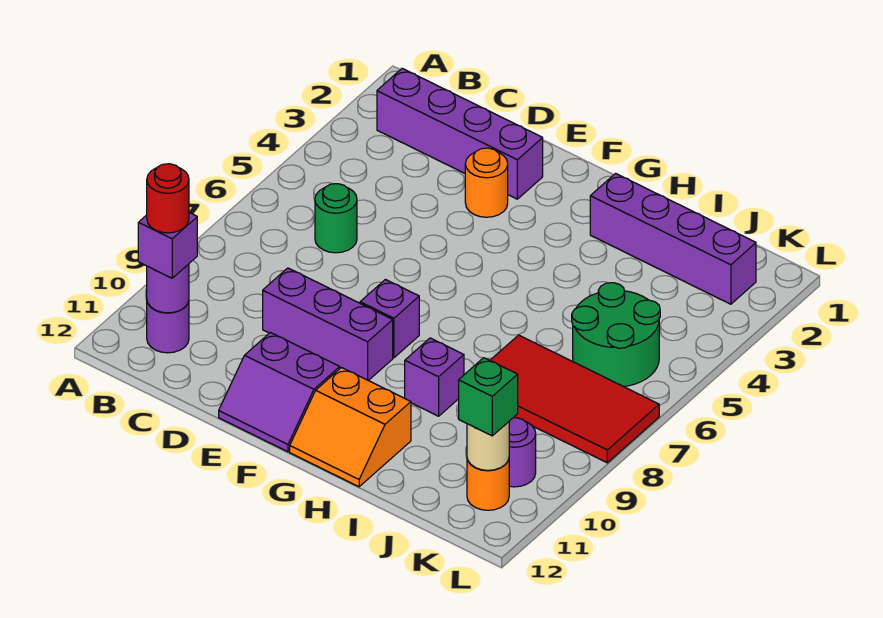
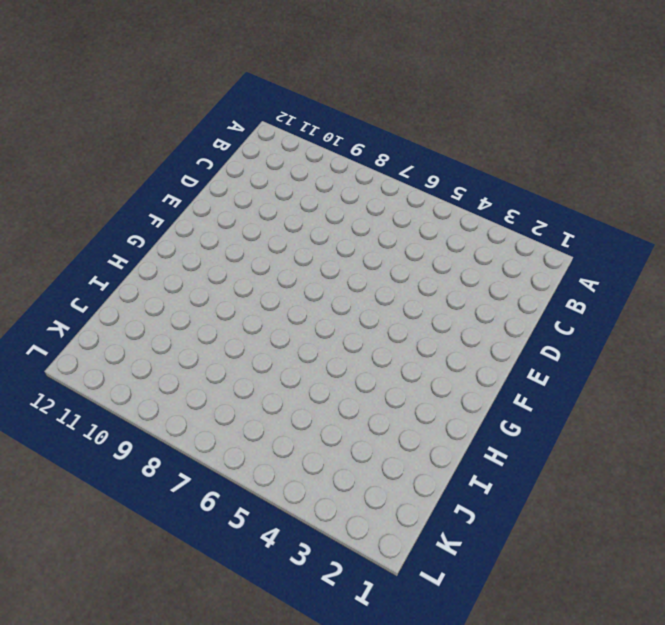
none -> purple brick B2:E2 level 1
none -> purple round brick B11 level 1
none -> green round brick C6 level 1

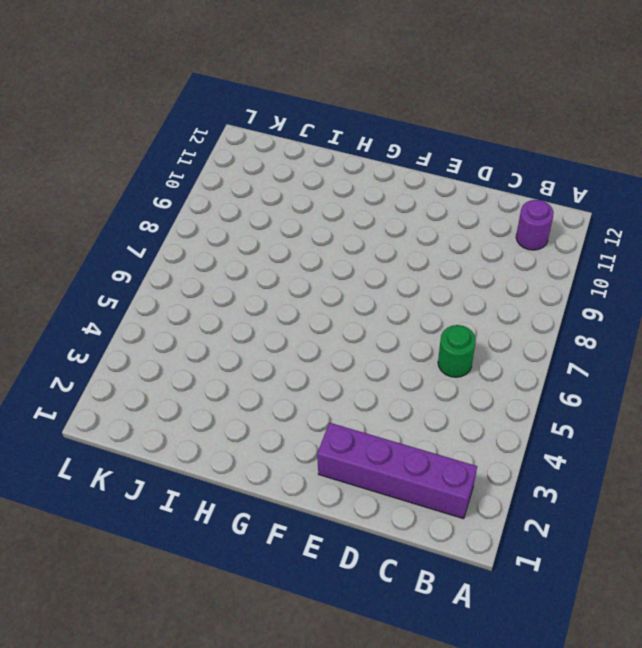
none -> purple brick D9:F9 level 1
none -> orange round brick E3 level 1
none -> purple slope E11:F12 level 1 top 11

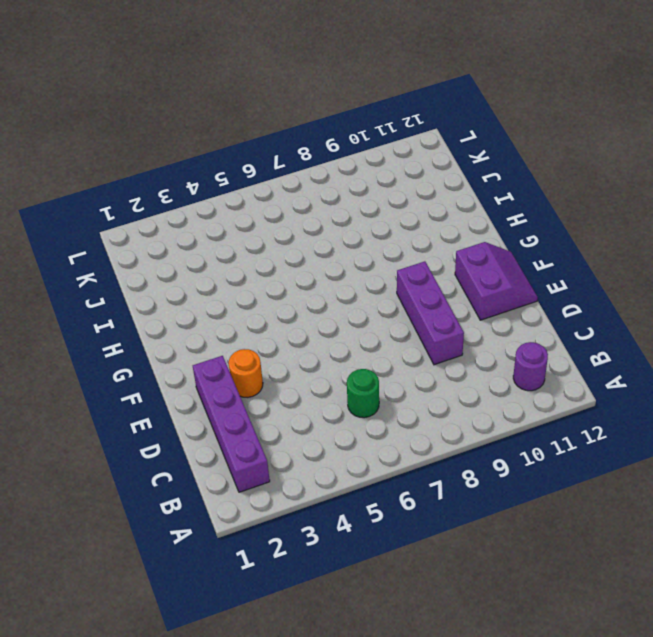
none -> purple brick F8 level 1
none -> orange slope G11:H12 level 1 top 11
none -> purple brick H2:K2 level 1

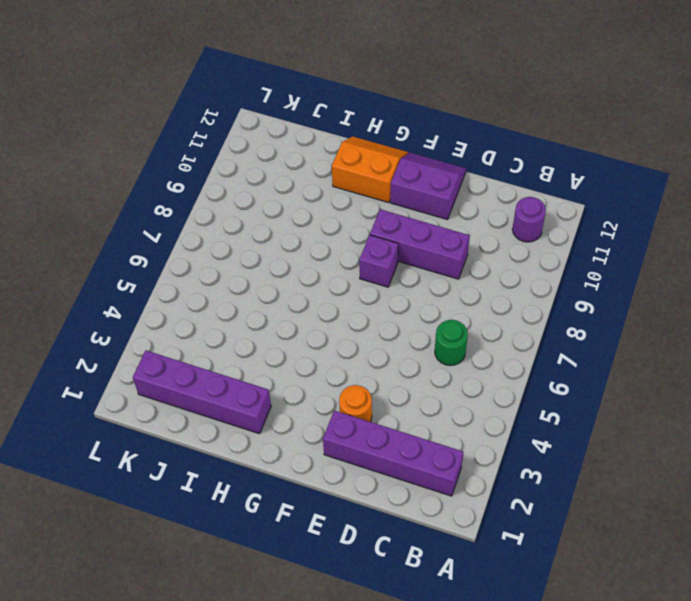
none -> purple brick H9 level 1
none -> red tile I7:L8 level 1
none -> green round brick J5:K6 level 1

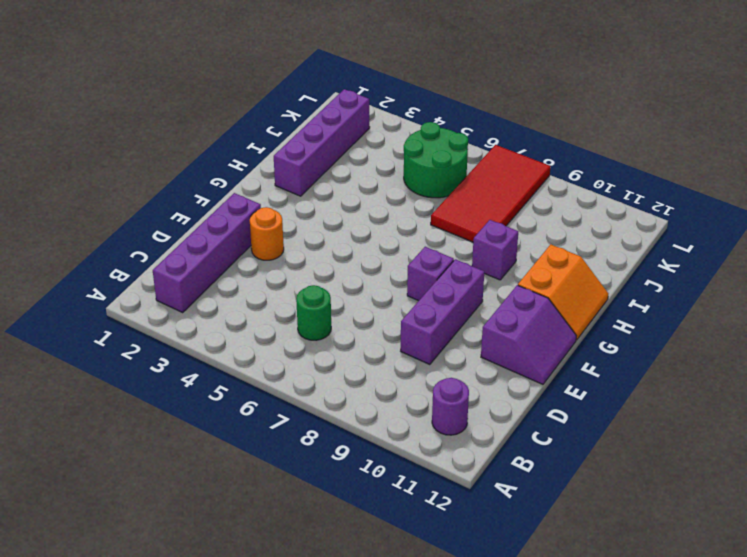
none -> purple round brick K10 level 1
none -> orange round brick K11 level 1
none -> purple round brick B11 level 2

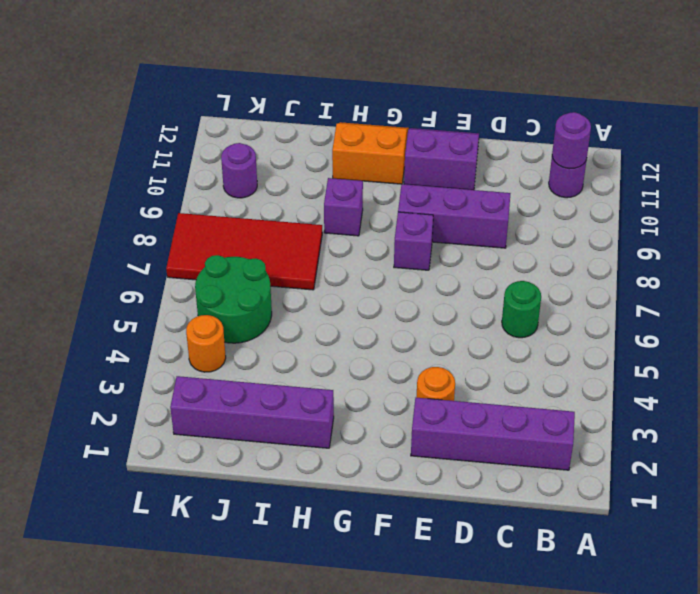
orange round brick K4 level 1 -> orange round brick K11 level 1
none -> tan round brick K11 level 2
none -> purple brick B11 level 3
none -> green brick K11 level 3

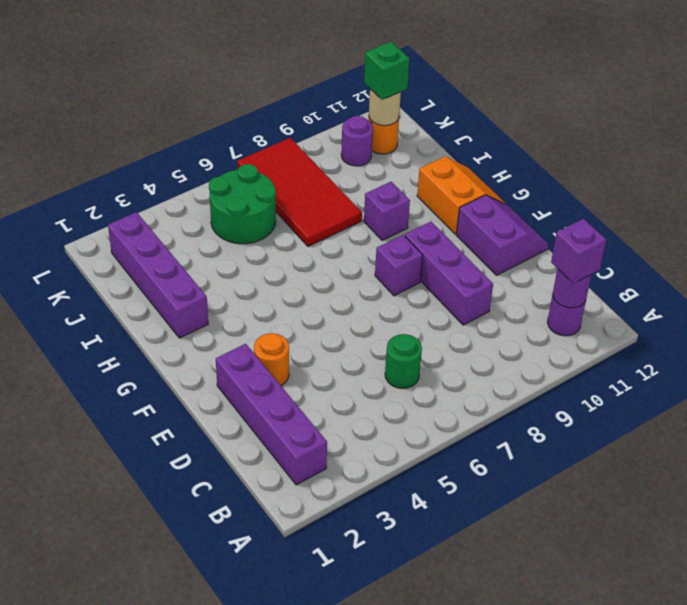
none -> red round brick B11 level 4

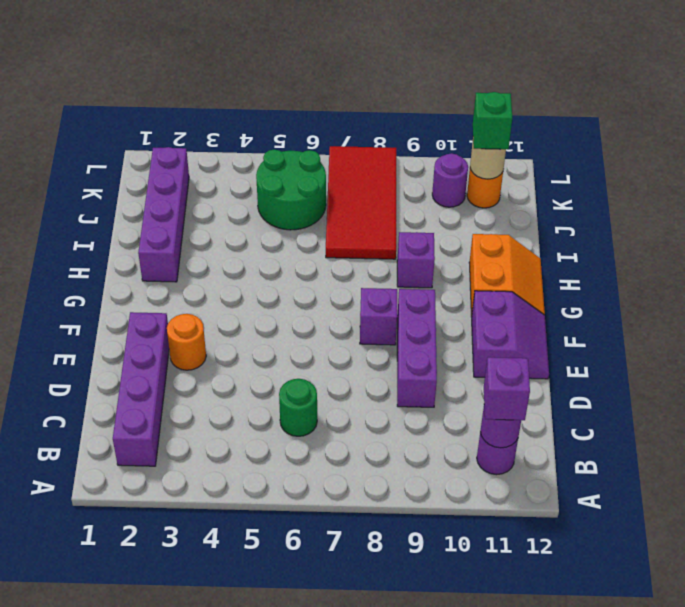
none -> red round brick B11 level 4

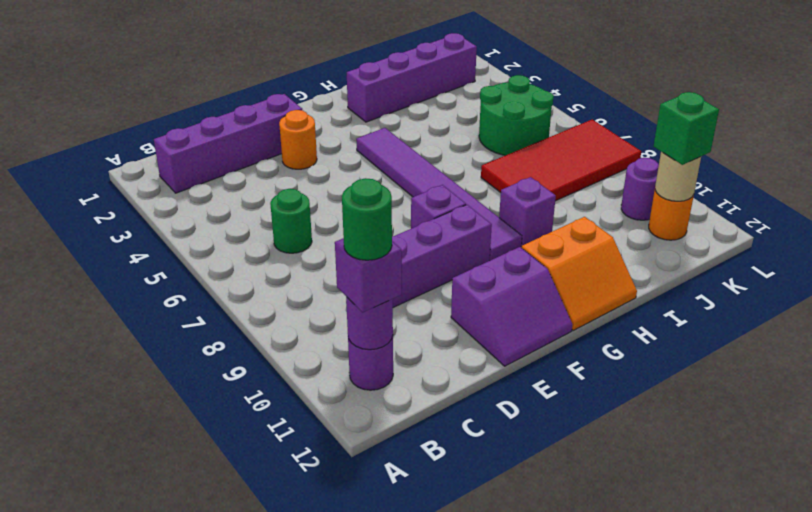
green round brick B11 level 4 -> red round brick B11 level 4
purple tile G4:G9 level 1 -> none

